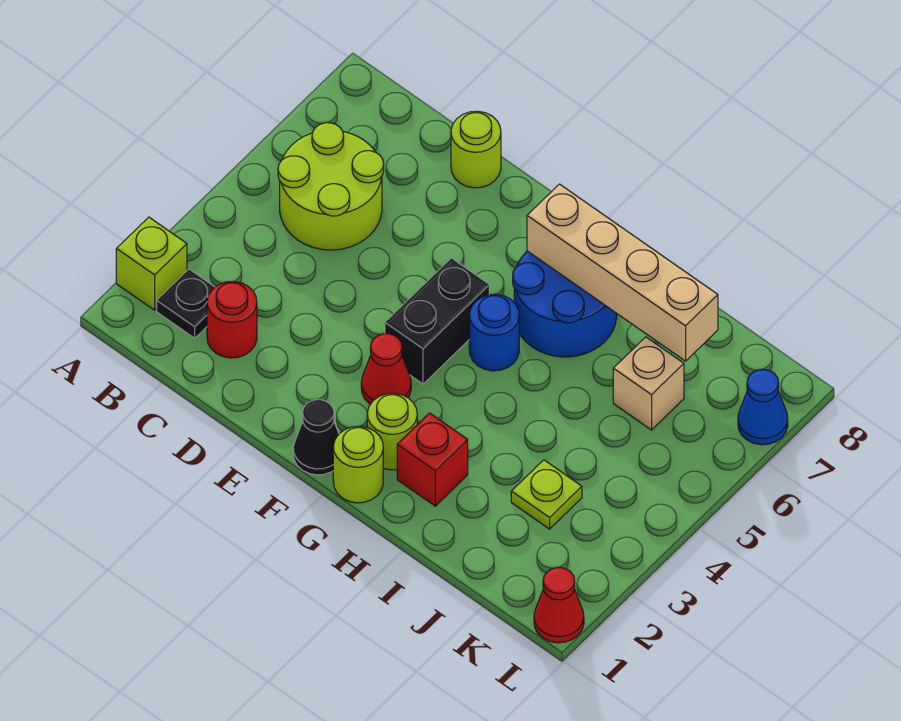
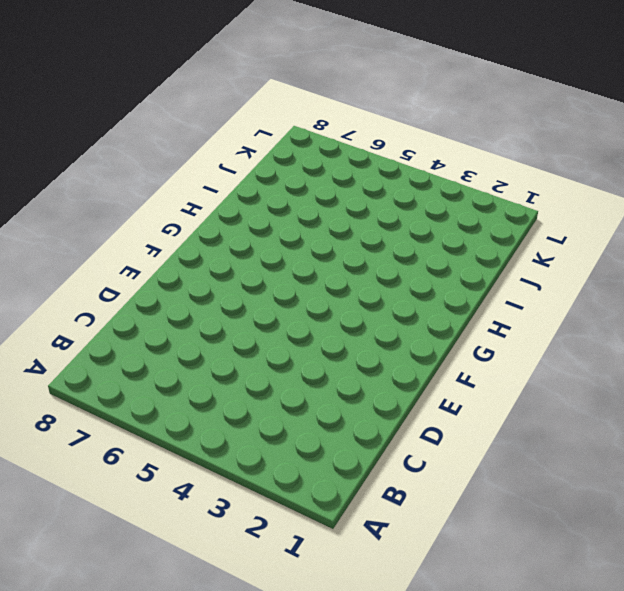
none -> lime brick A2 level 1
none -> black plate B2 level 1
none -> lime round brick B5:C6 level 1

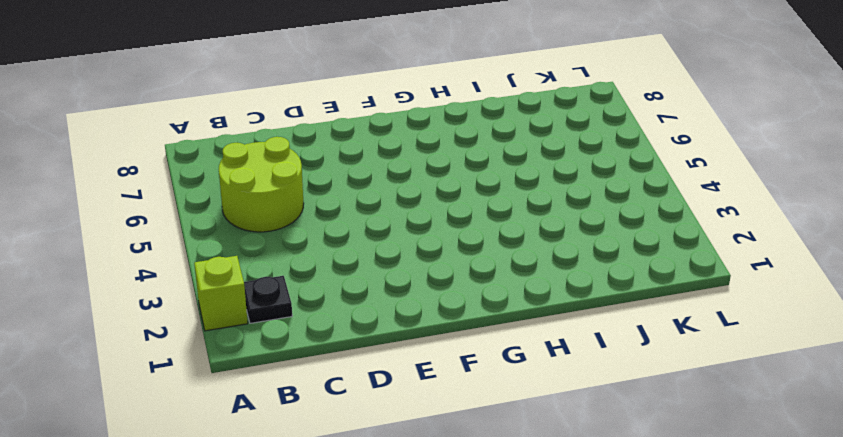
none -> red round brick C2 level 1
none -> lime round brick D8 level 1
none -> black cone F1 level 1

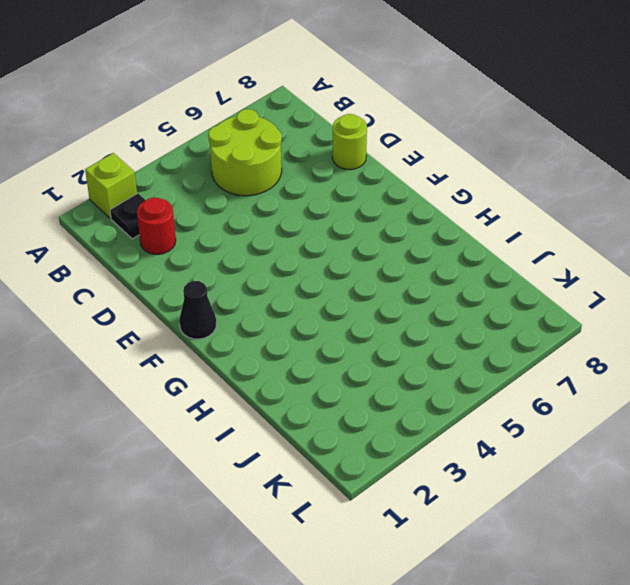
none -> red cone F3 level 1
none -> black brick F4:F5 level 1
none -> lime round brick G1 level 1

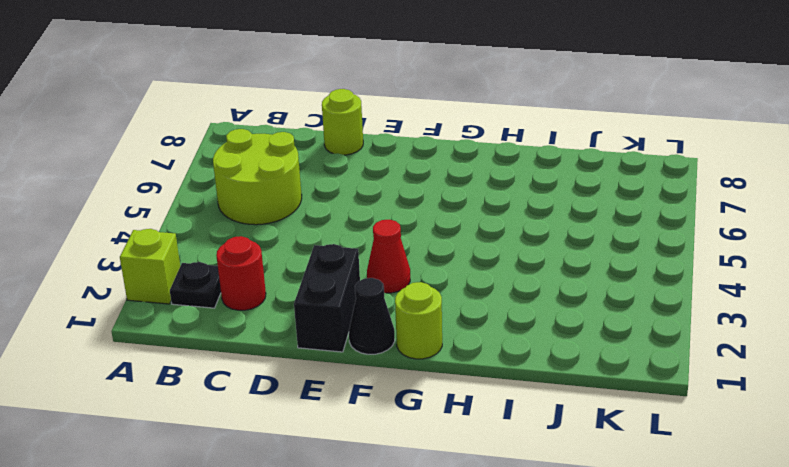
black brick E1:E2 level 1 -> black brick F4:F5 level 1
none -> lime round brick G2 level 1
none -> blue round brick G5 level 1
none -> blue round brick G6:H7 level 1

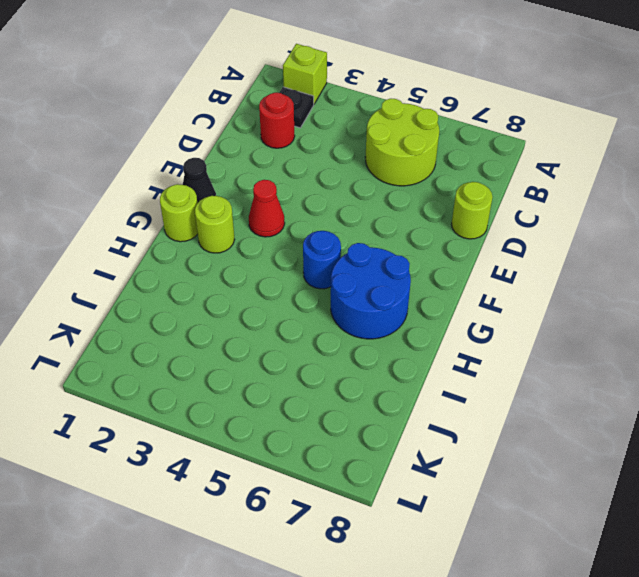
none -> black brick F4:F5 level 1
none -> red brick H2 level 1
none -> lime plate J3 level 1

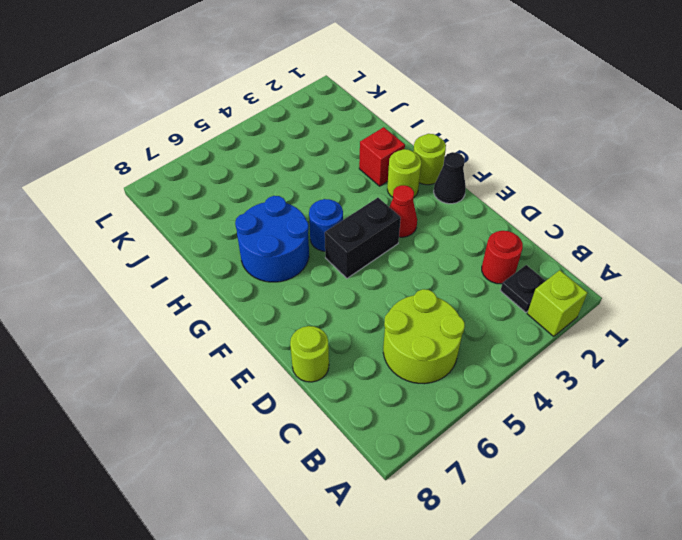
none -> lime plate J3 level 1
none -> tan brick J6 level 1
none -> red cone L1 level 1

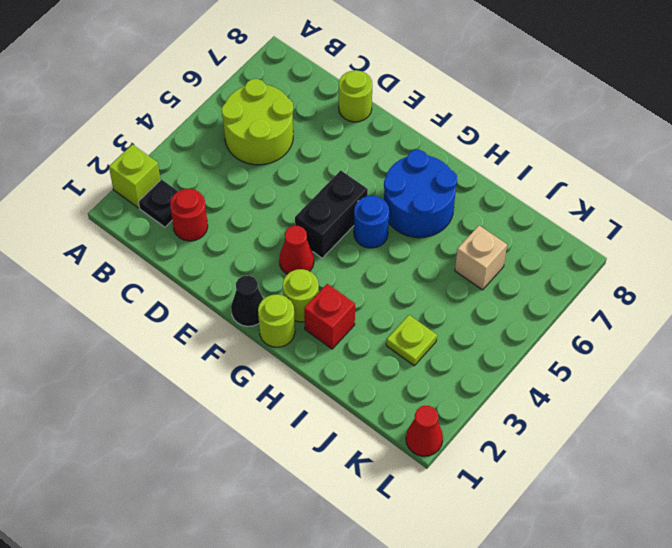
none -> blue cone L7 level 1
none -> tan brick G7:J7 level 2

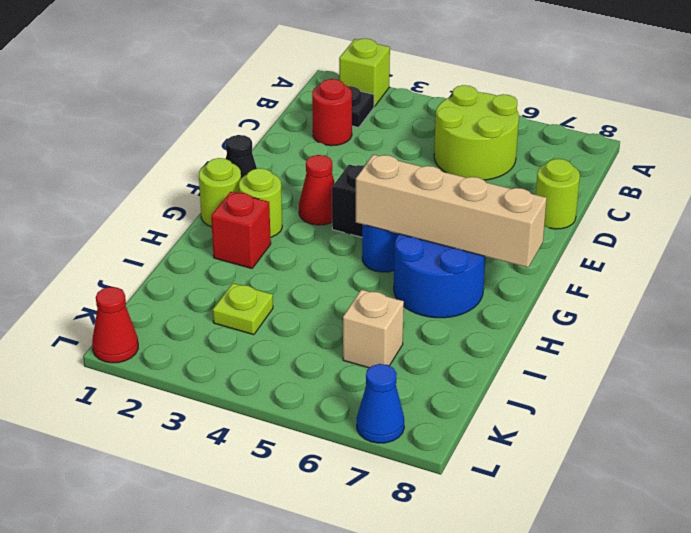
tan brick G5:G8 level 2 -> tan brick G7:J7 level 2

